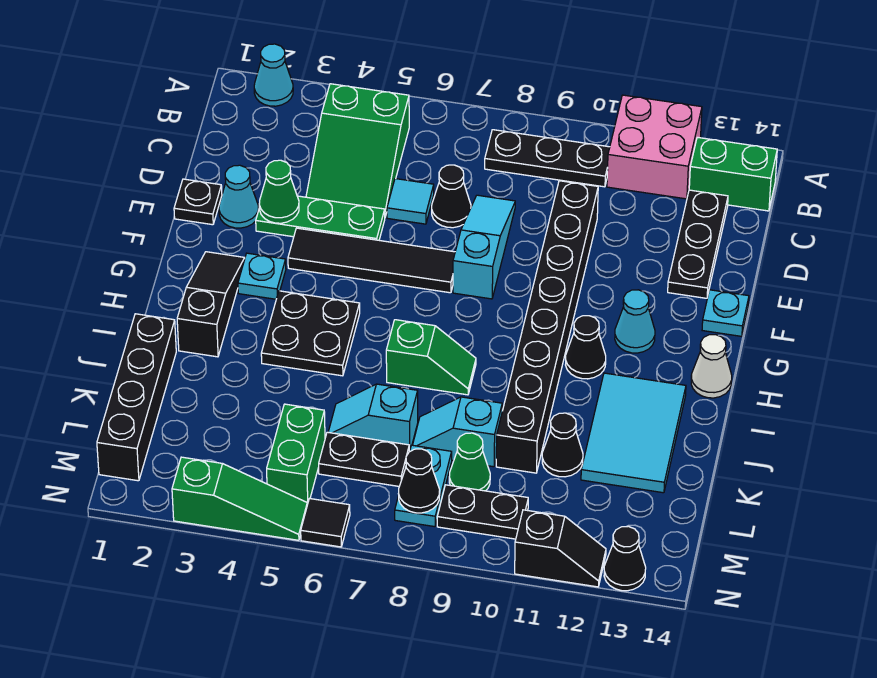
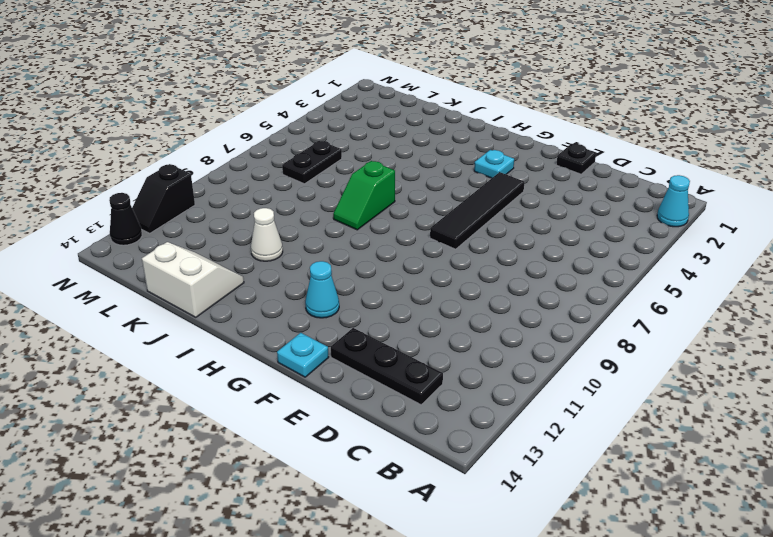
white cone J11 level 1 -> white cone H14 level 1
white slope J13:K14 level 1 top 14 -> cyan tile I12:K13 level 1
none -> pink brick A11:B12 level 1
none -> green slope B4:D5 level 1 top B
none -> black plate B8:B10 level 1
none -> green brick B13:B14 level 1

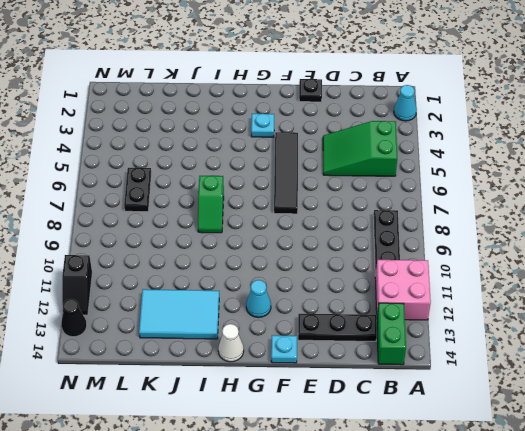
none -> cyan tile D6 level 1
none -> black cone D7 level 1
none -> cyan slope D8:F8 level 1 top F
none -> black brick D10:K10 level 1

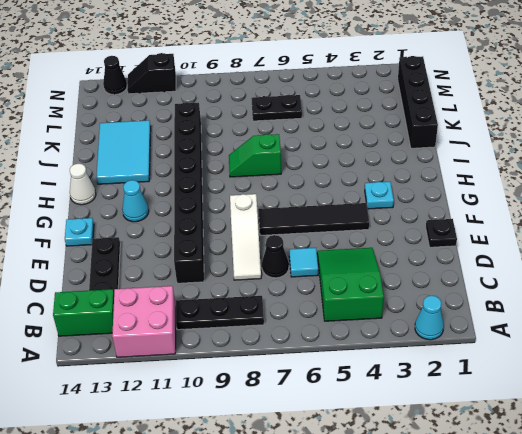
white slope D8:F8 level 1 top F -> cyan slope D8:F8 level 1 top F
none -> cyan cone E2 level 1
none -> green plate E3:E5 level 1
none -> black slope G2:I2 level 1 top I
none -> black plate H4:I5 level 1

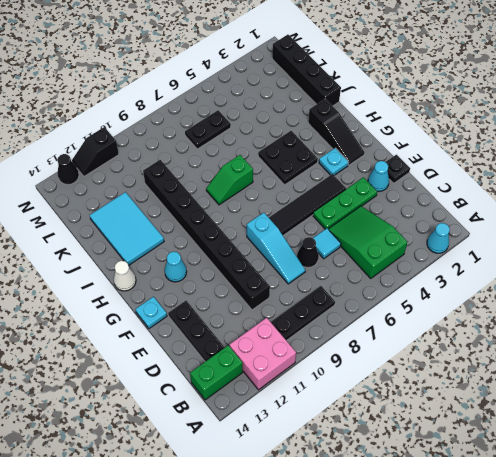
none -> black cone H11 level 1
none -> cyan slope K6:K7 level 1 top 7
none -> cyan slope K8:K9 level 1 top 9
none -> black cone K11 level 1

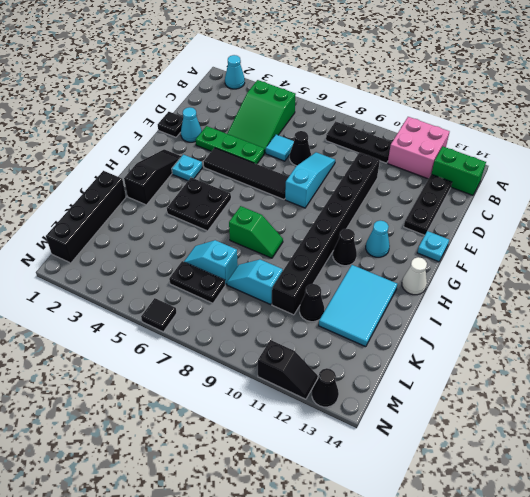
none -> green brick L5:M5 level 1
none -> cyan plate L8:M8 level 1
none -> green cone L9 level 1
none -> black plate M9:M10 level 1

